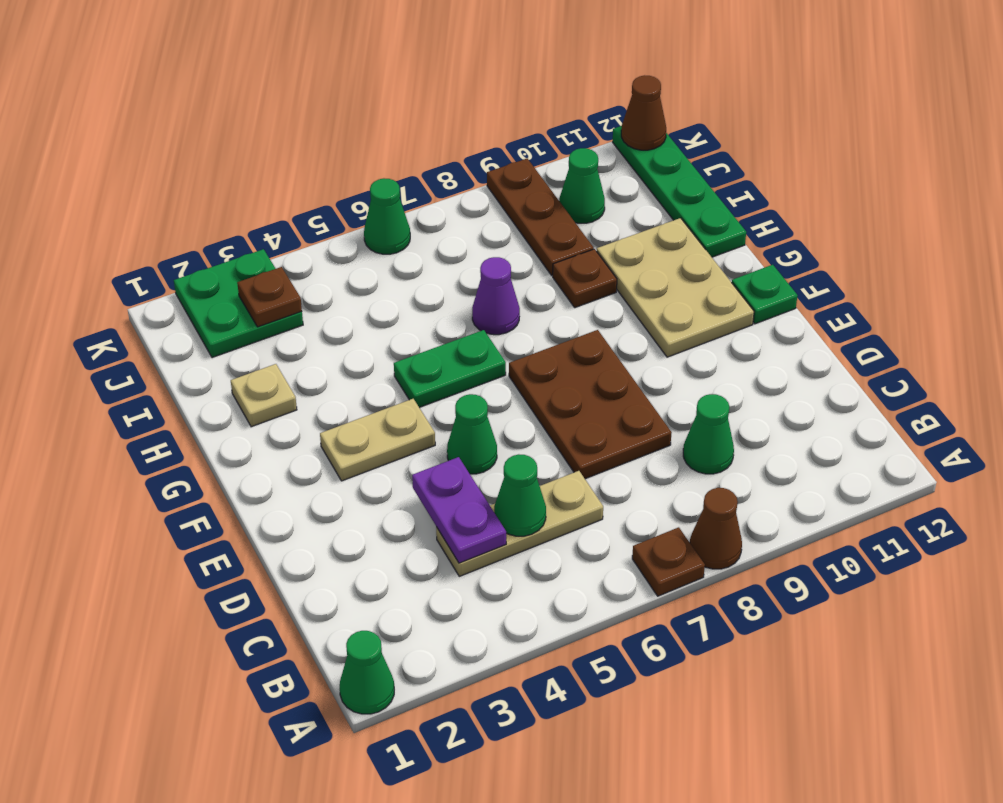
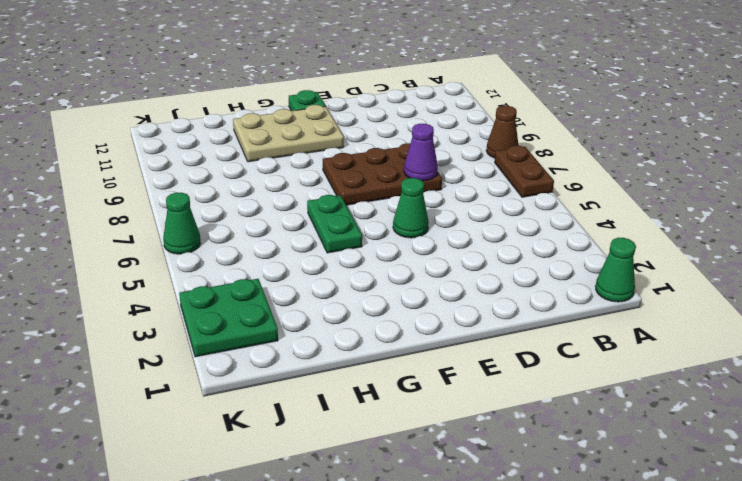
brown plate A6:A7 level 1 -> brown plate A7 level 1
purple cone D7 level 2 -> purple cone H7 level 1
none -> tan plate C4:C6 level 1
none -> green cone C9 level 1
none -> tan plate F3:F4 level 1

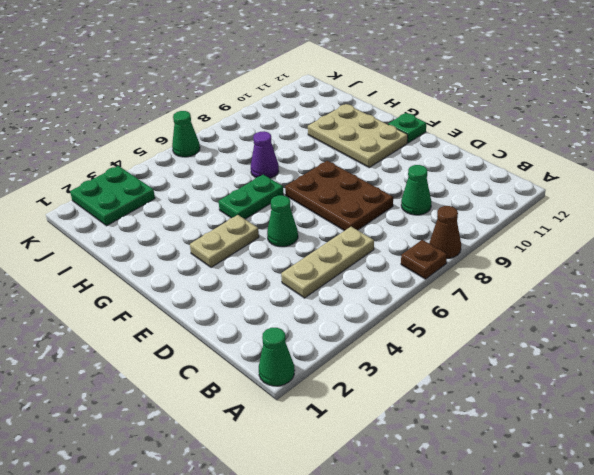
none -> tan plate H2 level 1
none -> brown plate H9 level 1
none -> green plate H12:K12 level 1

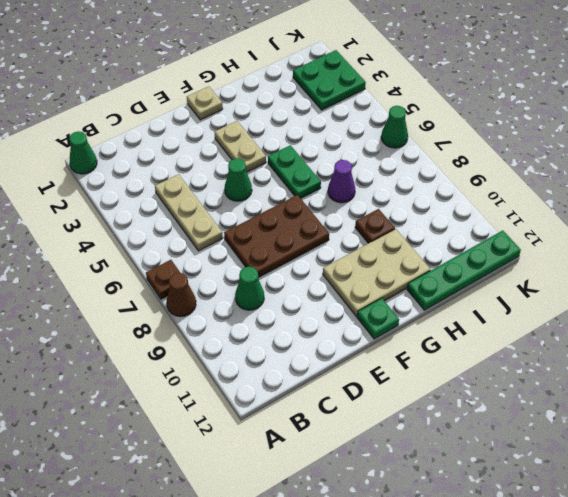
tan plate F1 level 1 -> tan plate H2 level 1
none -> brown plate I9:K9 level 1
none -> green cone J10 level 1
none -> purple plate C4:D4 level 2

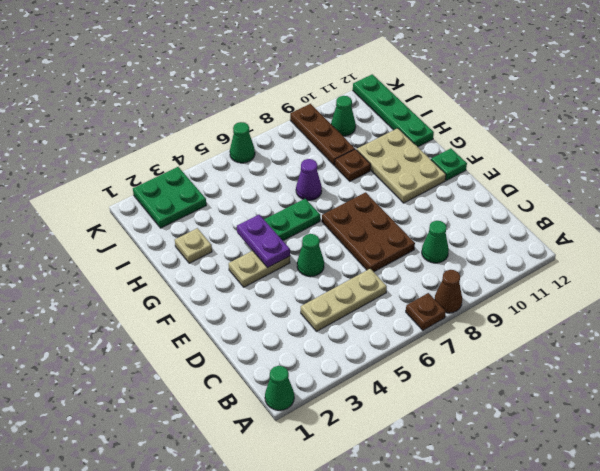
purple plate F4:G4 level 2 -> purple plate C4:D4 level 2
none -> green cone C5 level 2
none -> brown plate J3 level 2
none -> brown cone K12 level 2

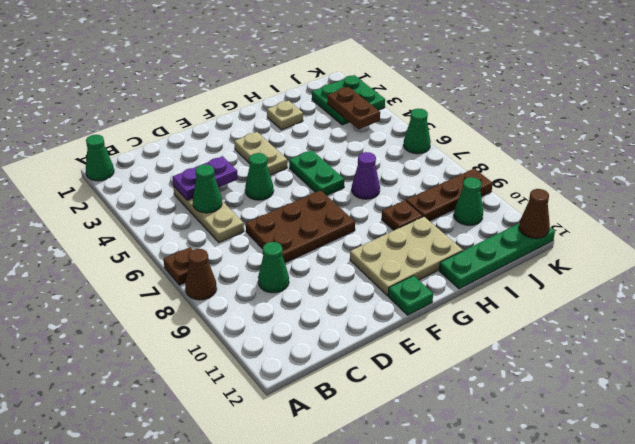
brown plate J3:J4 level 2 -> brown plate J3 level 2

